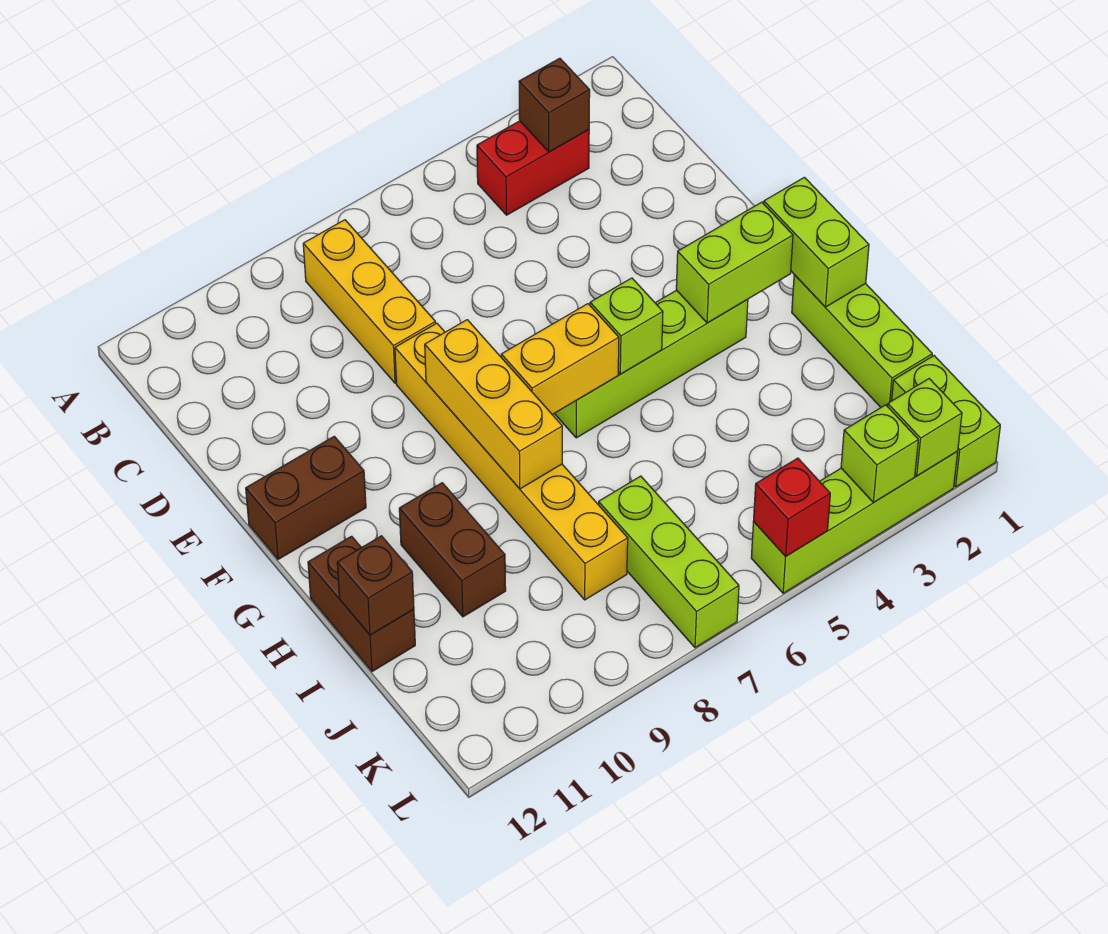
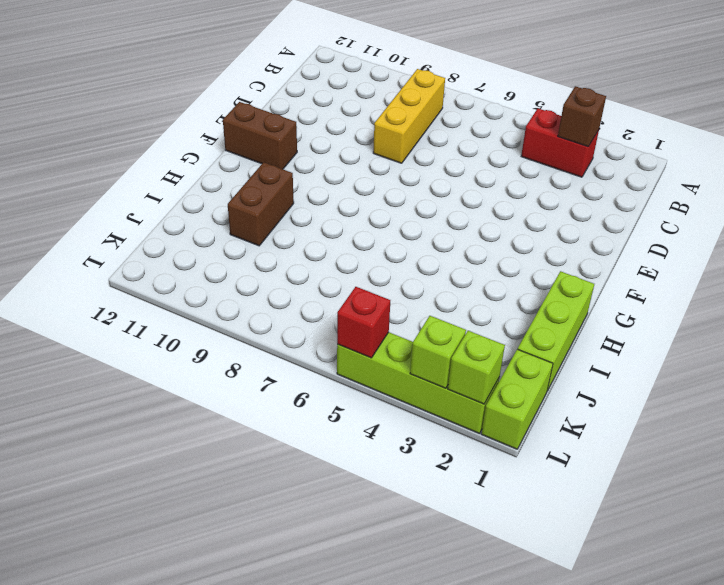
none -> yellow brick E8:J8 level 1
none -> lime brick G3:G6 level 1
none -> brown brick H12:I12 level 1

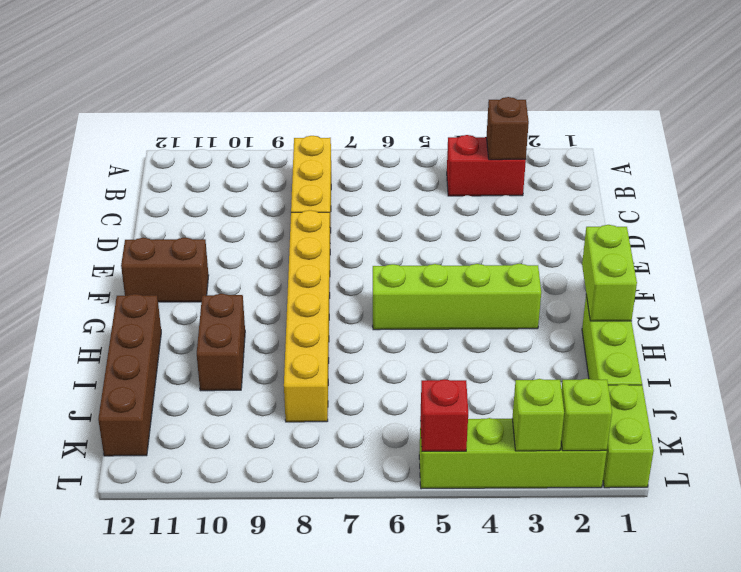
brown brick H12:K12 level 1 -> brown brick H12:I12 level 1
none -> lime brick J7:L7 level 1
none -> yellow brick F8:H8 level 2
none -> lime brick G2:G3 level 2

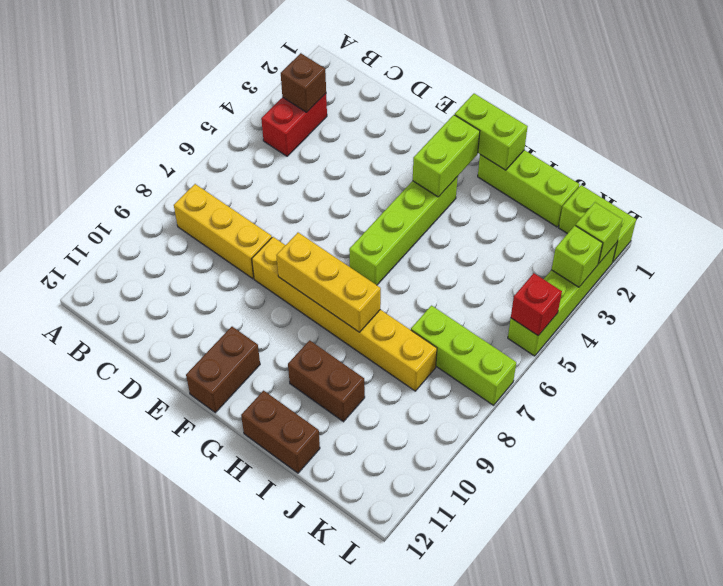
none -> lime brick G5 level 2
none -> yellow brick G6:G7 level 2
none -> brown brick I12 level 2

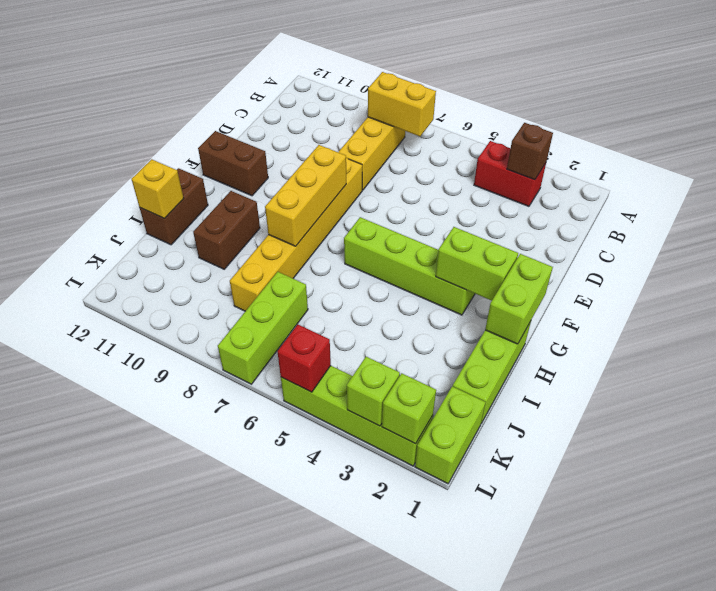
yellow brick B7:B8 level 2 -> yellow brick G6:G7 level 2
yellow brick I12 level 2 -> brown brick I12 level 2
none -> lime brick G5 level 2

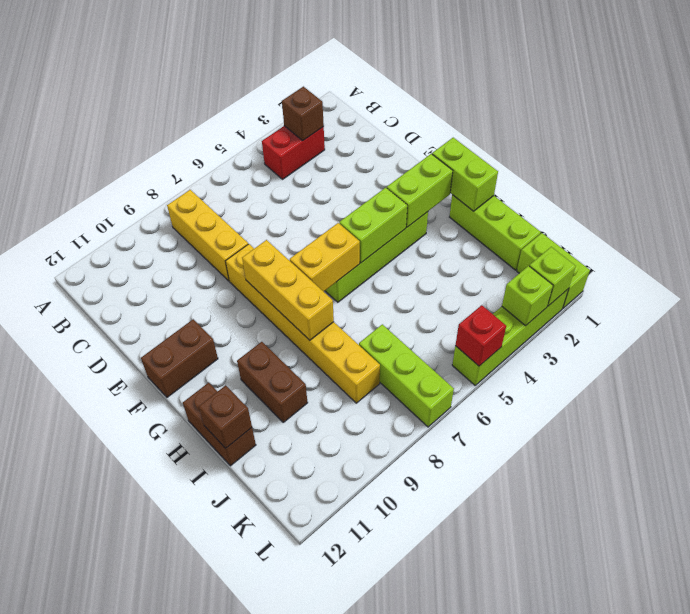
lime brick G4:G5 level 2 -> lime brick G5 level 2

